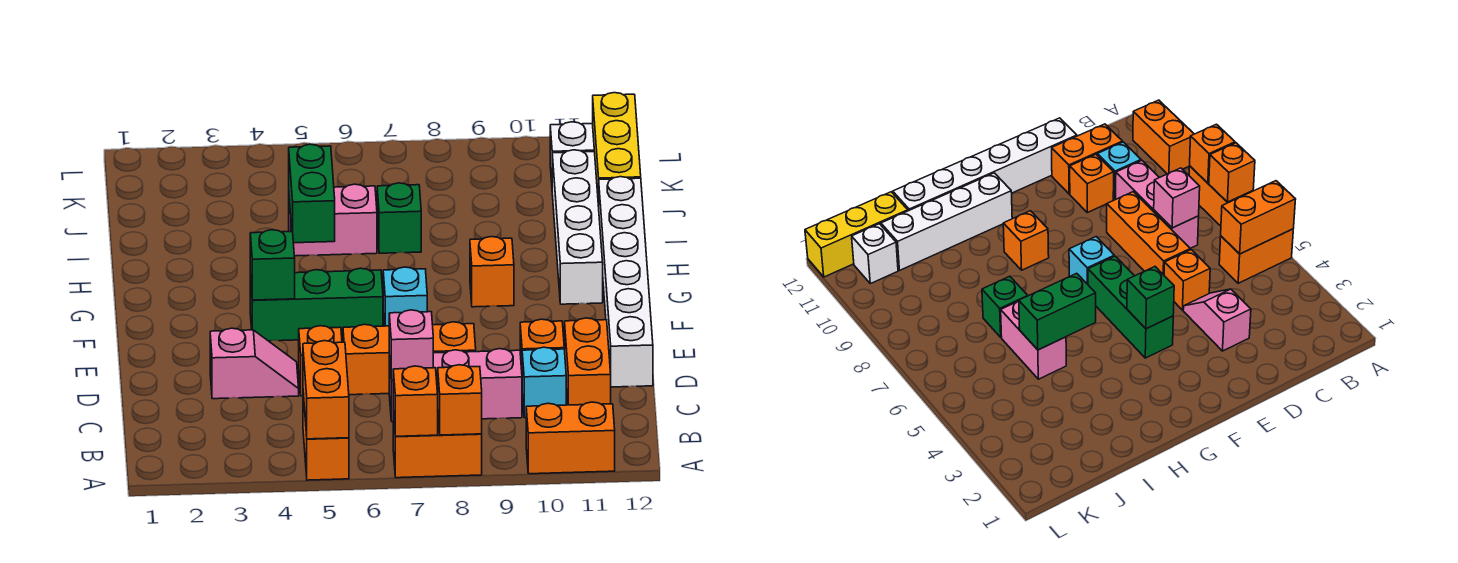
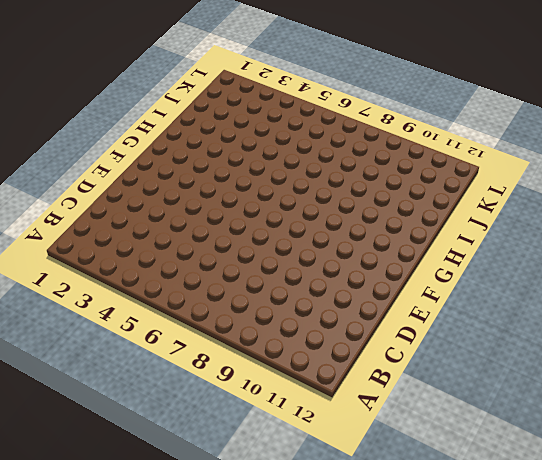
none -> orange brick A5:B5 level 1
none -> orange brick A7:A8 level 1
none -> orange brick A10:A11 level 1

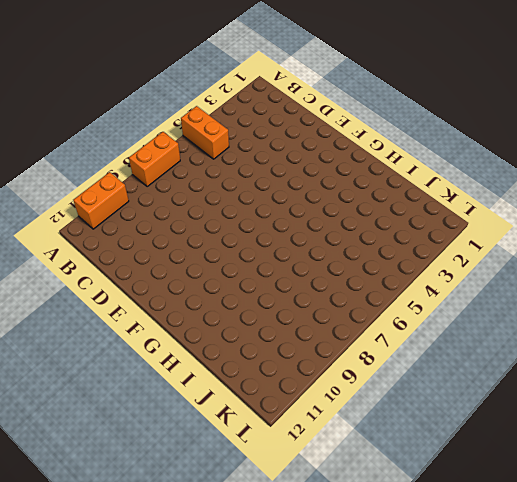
none -> pink brick C7:C9 level 1
none -> cyan brick C10 level 1
none -> orange brick C11:D11 level 1

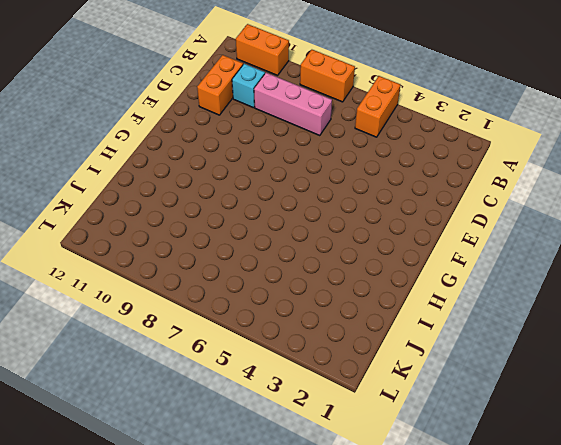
none -> pink slope D3:D4 level 1 top 3
none -> orange brick D5 level 1
none -> orange brick D6:D8 level 1

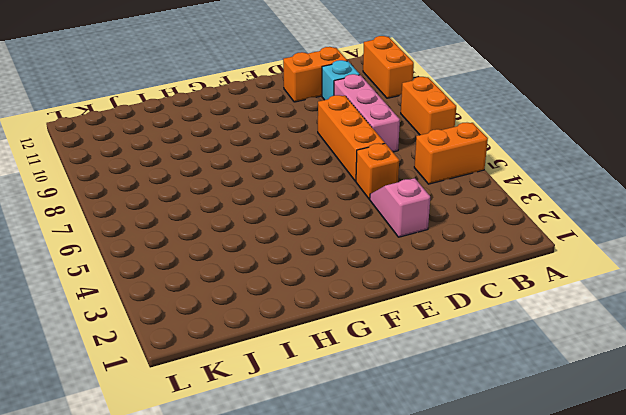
none -> orange brick D10 level 1
none -> white brick D12:I12 level 1
none -> green brick F4:F6 level 1

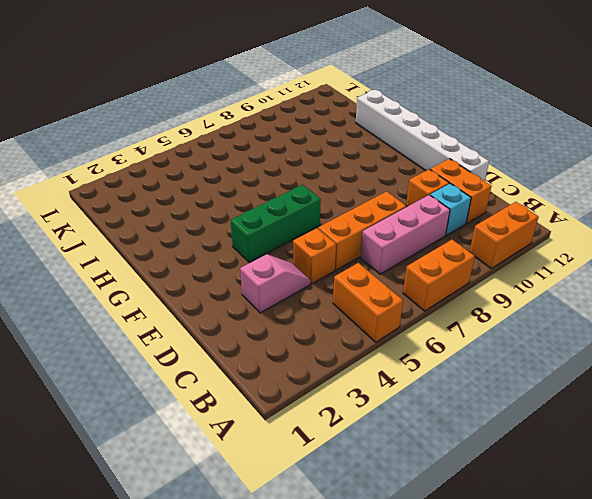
none -> cyan brick F7 level 1
none -> orange brick G9 level 1
none -> white brick G11:J11 level 1

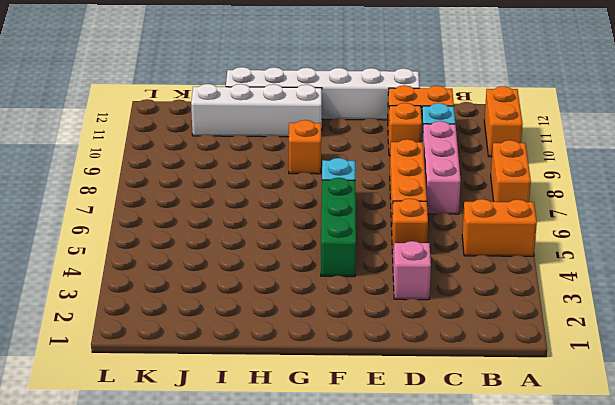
none -> pink brick I5:I6 level 1
none -> green brick I7 level 1
none -> yellow brick J12:L12 level 1

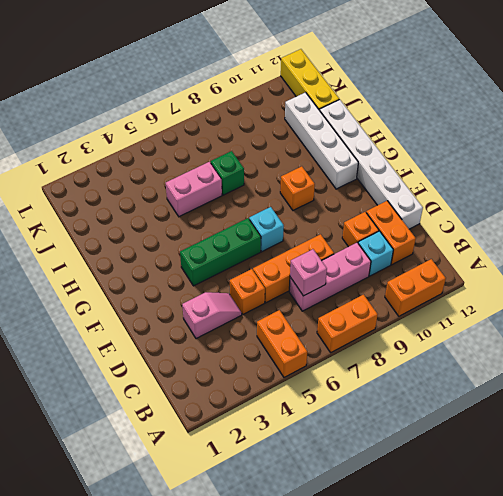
none -> white brick K11 level 1
none -> orange brick A5:B5 level 2
none -> orange brick A7 level 2

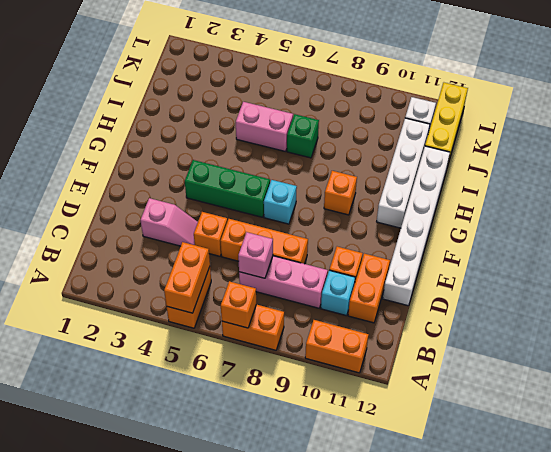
none -> orange brick A8 level 2
none -> green brick F4 level 2
none -> green brick H5:I5 level 2

